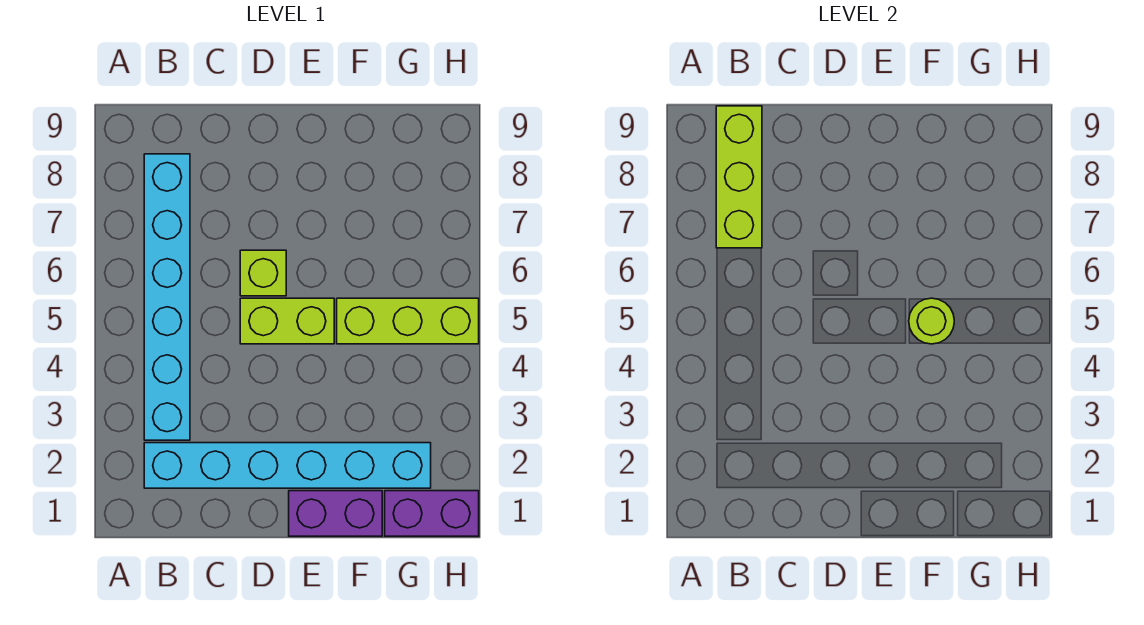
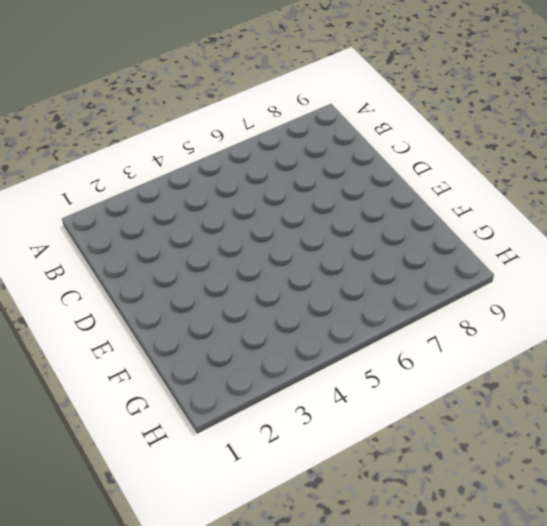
none -> cyan brick B2:G2 level 1
none -> cyan brick B3:B8 level 1

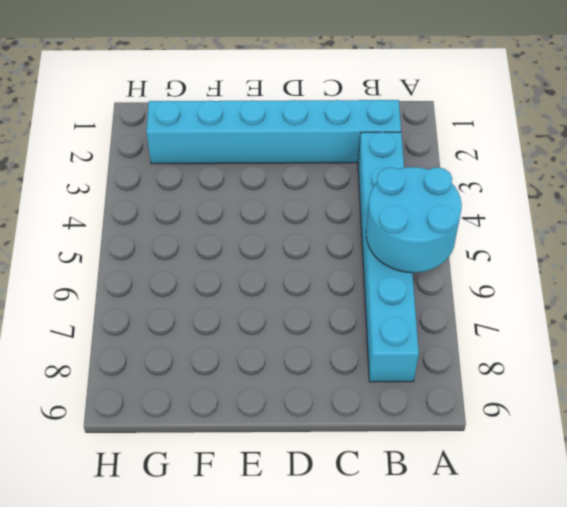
cyan round brick A5:B6 level 2 -> none
none -> lime brick D5:E5 level 1
none -> lime brick D6 level 1

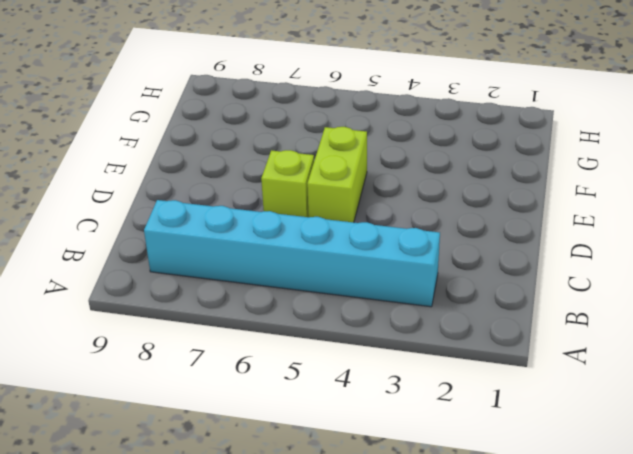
none -> cyan brick B2:G2 level 1
none -> purple brick E1:F1 level 1

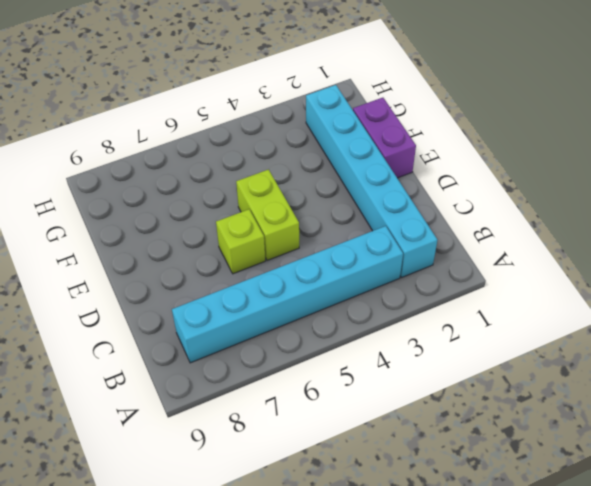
none -> lime brick F5:H5 level 1
none -> purple brick G1:H1 level 1

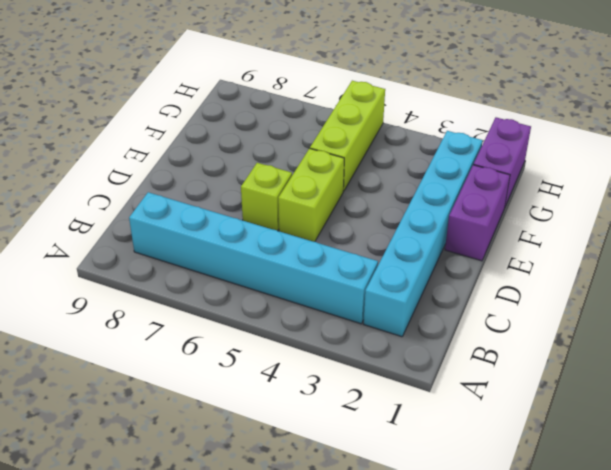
none -> lime brick B7:B9 level 2
none -> lime round brick F5 level 2

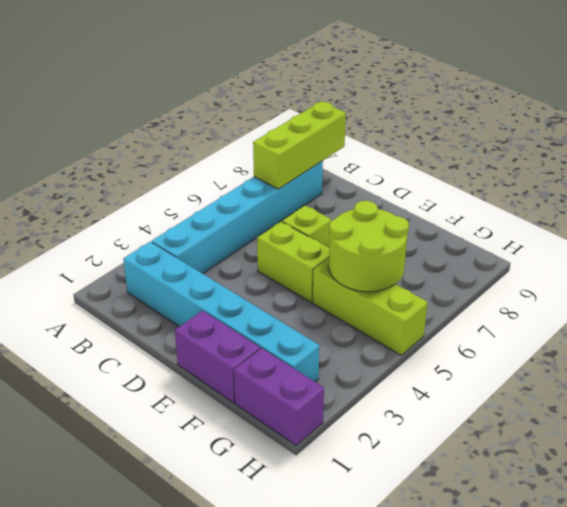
lime round brick F5:G6 level 2 -> lime round brick F5 level 2

